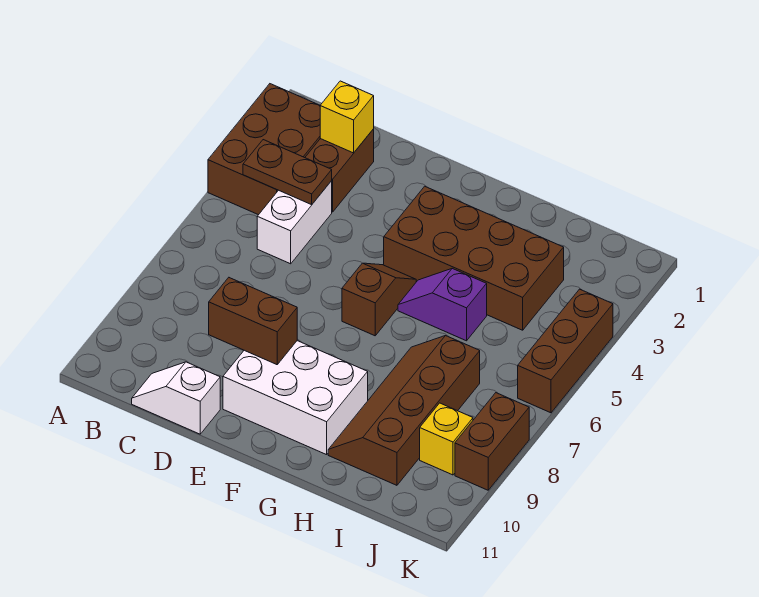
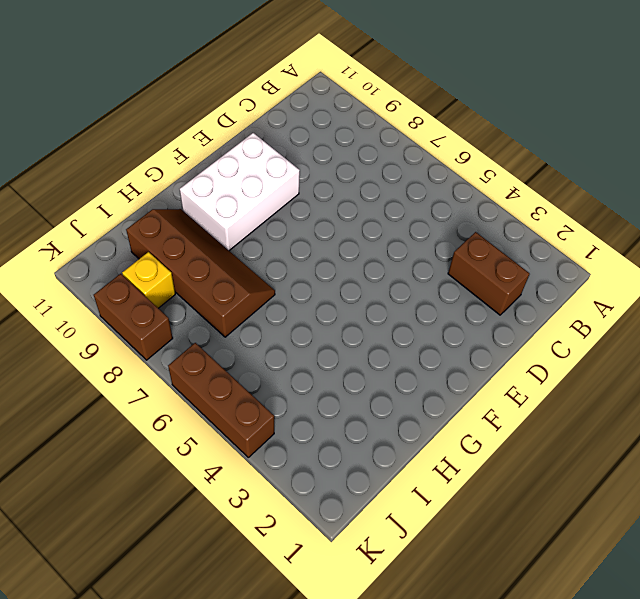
none -> brown brick A2:B4 level 1
none -> white brick C4:C5 level 1
none -> white slope C11:D11 level 1 top D

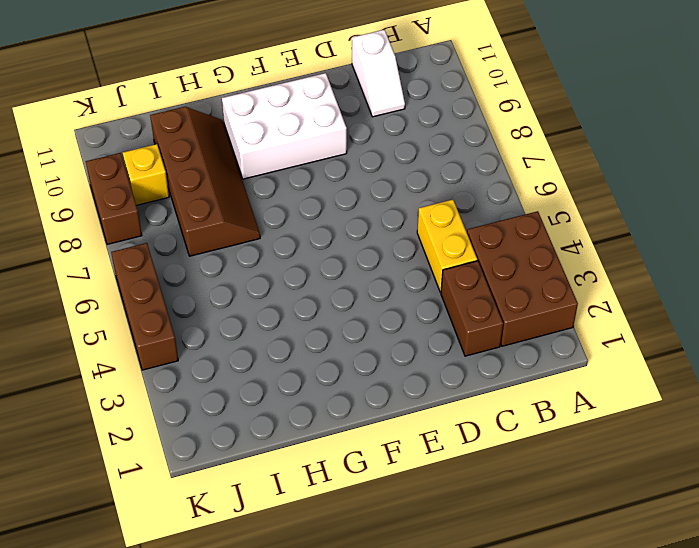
yellow brick C4:C5 level 1 -> white brick C4:C5 level 1
white slope C10:C11 level 1 top 11 -> white slope C11:D11 level 1 top D
none -> brown brick F3:I4 level 1
none -> brown slope F5:F6 level 1 top 6
none -> purple slope G5:H5 level 1 top H

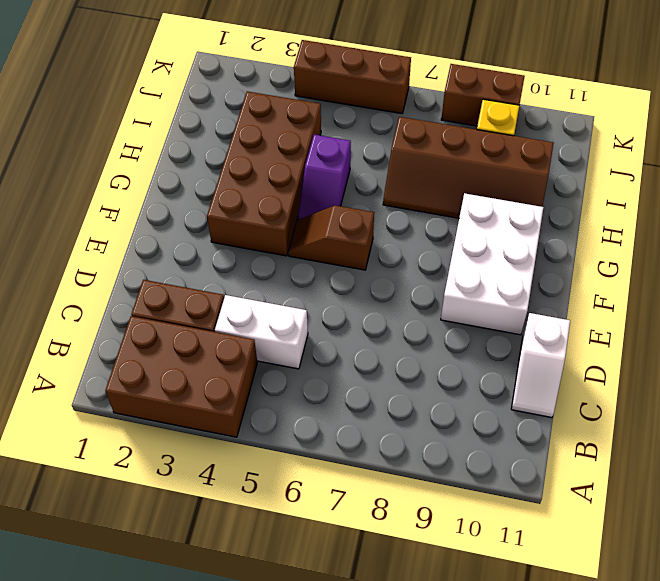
none -> brown plate B4:C4 level 2
none -> yellow brick C2 level 2
none -> brown brick D9:E9 level 2

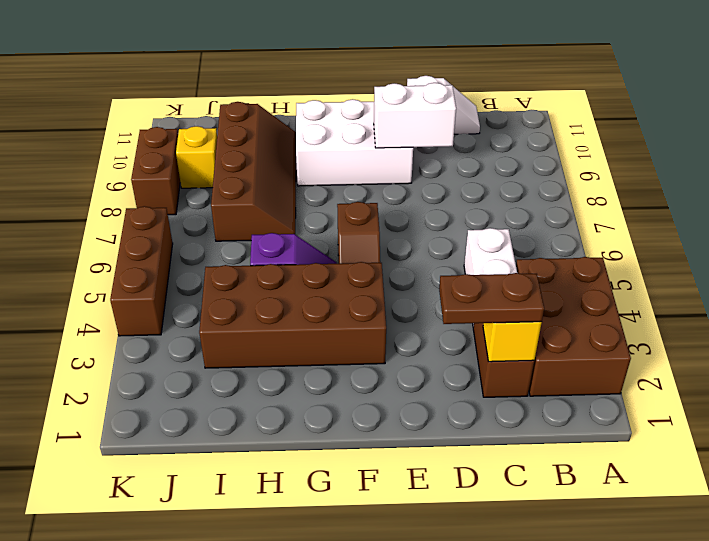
brown plate C2:D2 level 3 -> brown plate B4:C4 level 2
white brick D9:E9 level 2 -> brown brick D9:E9 level 2

